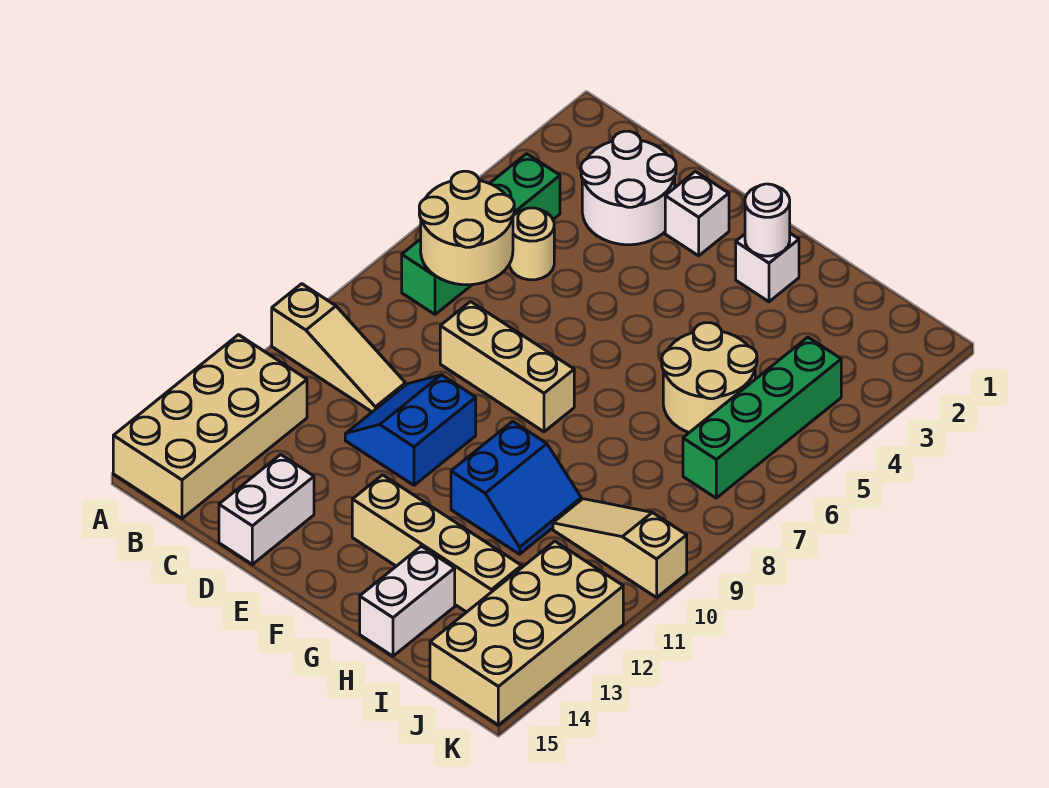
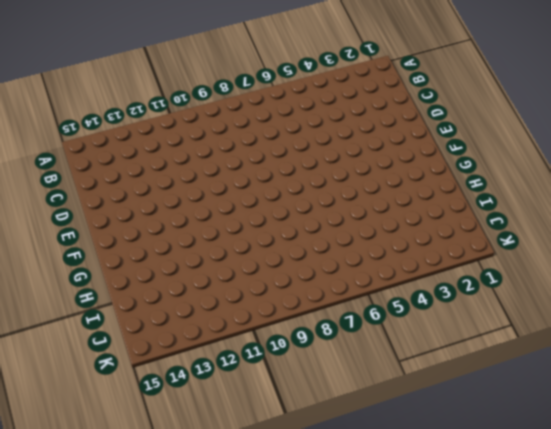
none -> tan slope A10:C10 level 1 top A
none -> tan brick A12:B15 level 1
none -> green brick B4:B7 level 1

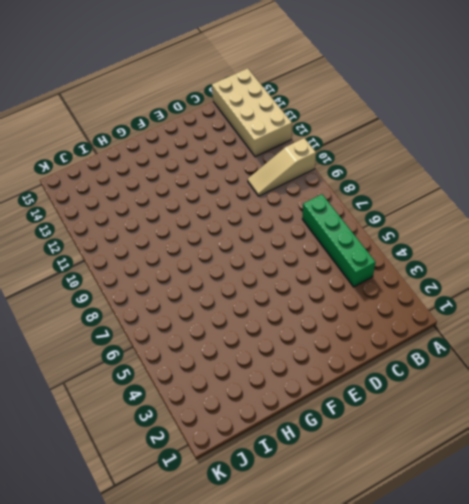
none -> white round brick C2:D3 level 1
none -> tan round brick C5 level 1
none -> tan brick D8:F8 level 1

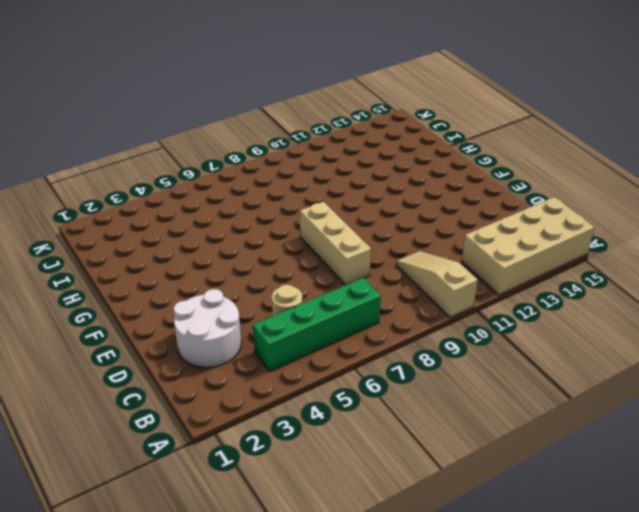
none -> blue slope D10:E11 level 1 top E
none -> white brick D14:D15 level 1
none -> white brick E2 level 1

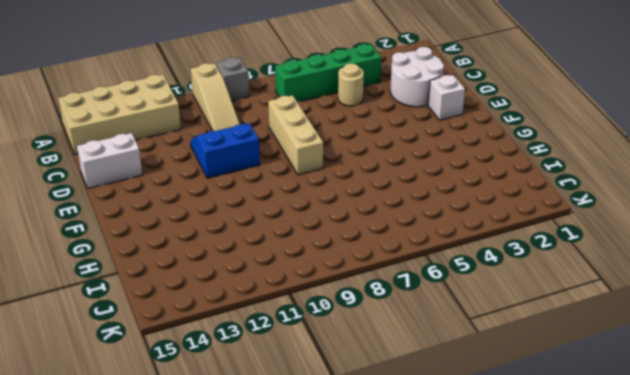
grey brick A9 level 1 -> none
none -> tan brick F13:I13 level 1
none -> white brick G2 level 1
none -> blue slope G10:H11 level 1 top G

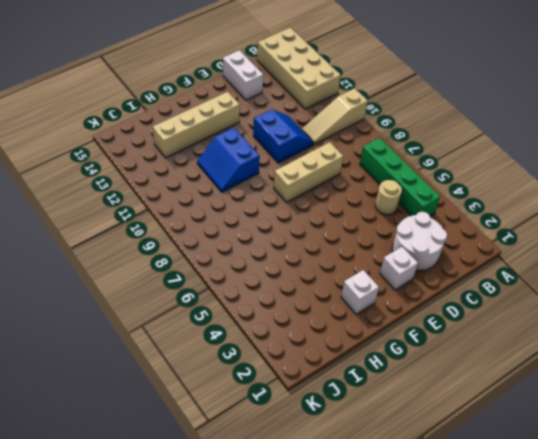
none -> tan round brick H5:I6 level 1
none -> white brick H14:H15 level 1
none -> tan slope I10:K10 level 1 top K

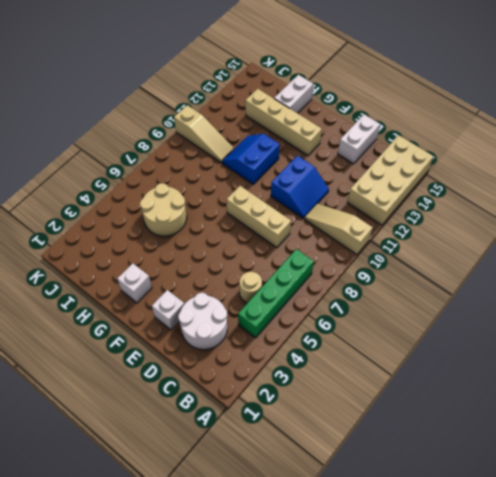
none -> green brick J4:J7 level 1
none -> tan brick J12:K15 level 1
none -> tan round brick B6:C7 level 2

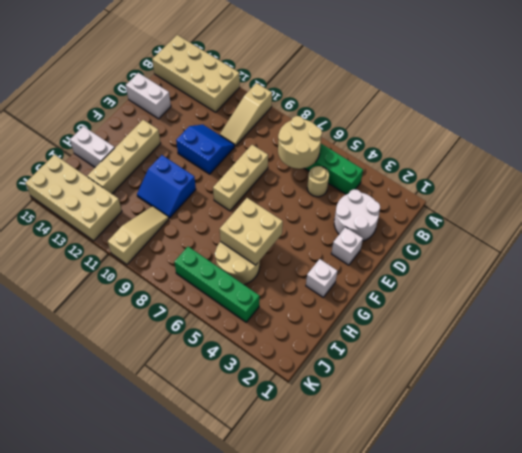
tan brick G5:H6 level 2 -> none
none -> white round brick G2 level 2

